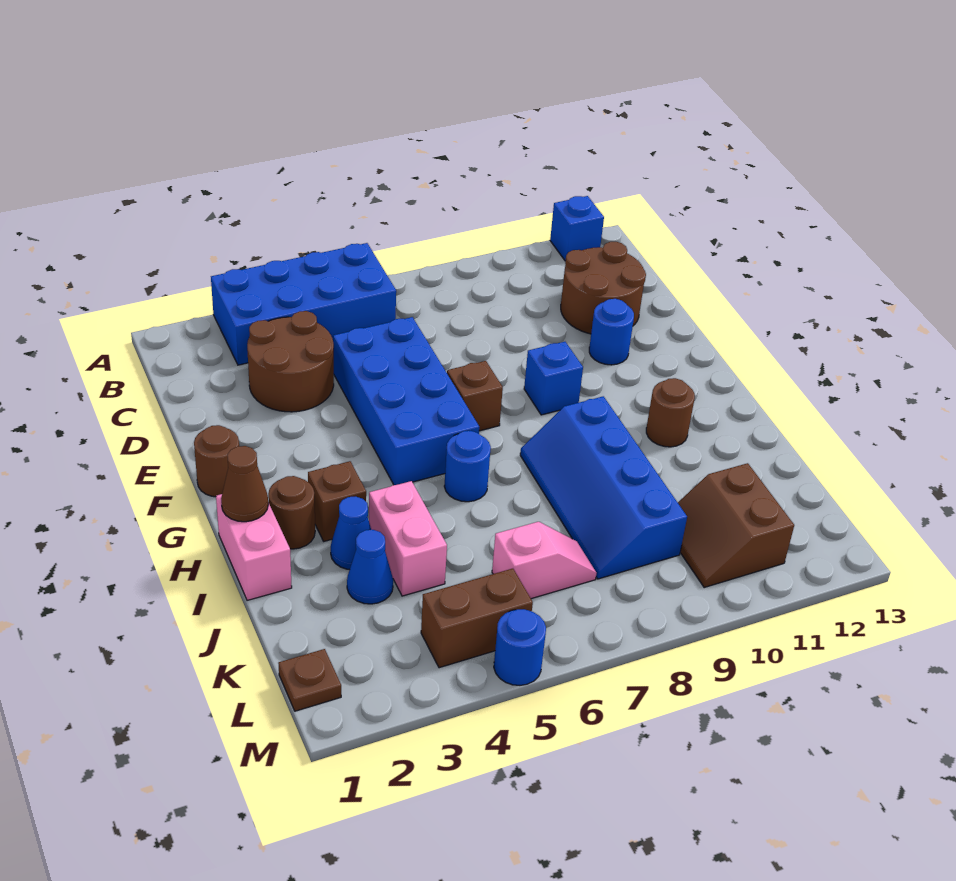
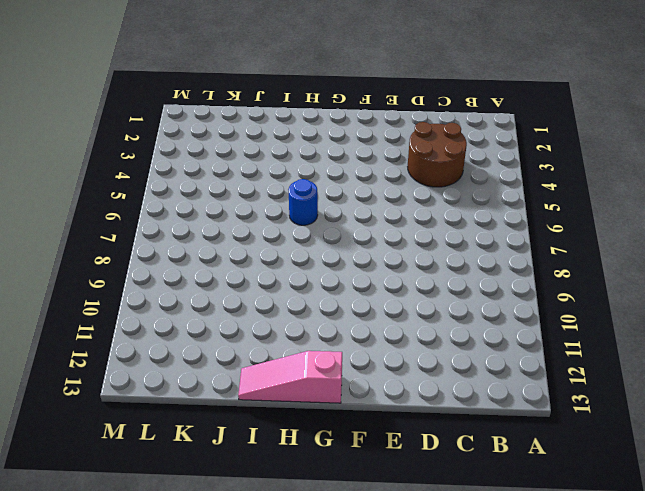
pink slope G13:I13 level 1 top G -> none
none -> blue brick A3:B6 level 1
none -> blue brick A12 level 1
none -> brown round brick C11:D12 level 1

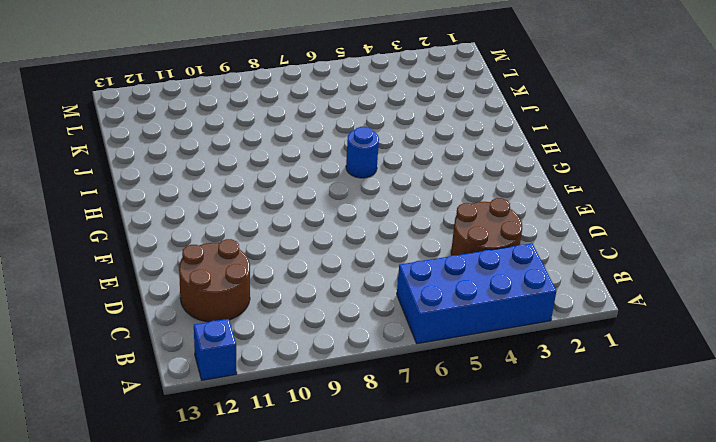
none -> blue brick D5:G6 level 1
none -> blue round brick E11 level 1
none -> brown round brick F1 level 1

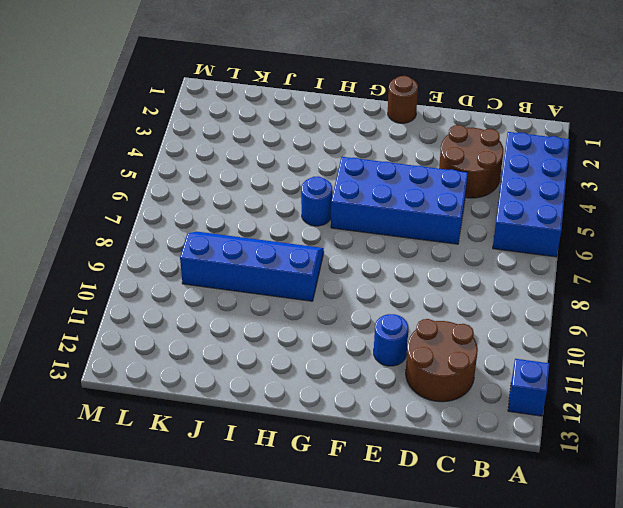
none -> brown brick F7 level 1
none -> blue brick F9 level 1
none -> pink brick H1:I1 level 1

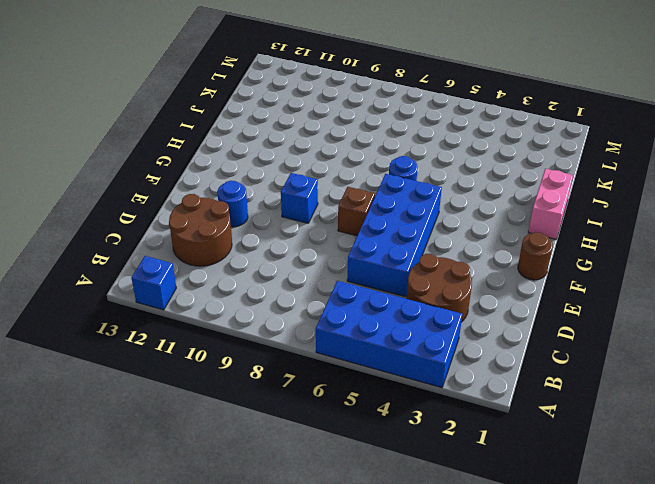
none -> brown round brick H2 level 1
none -> brown brick H3 level 1
none -> blue slope H8:K9 level 1 top 9

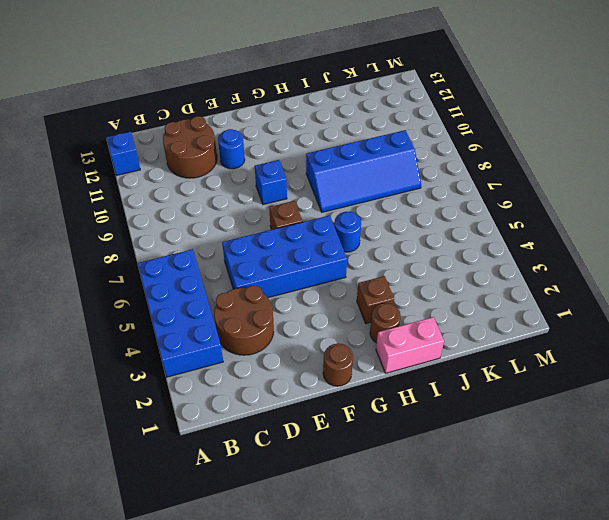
none -> brown round brick H11 level 1
none -> blue cone I3 level 1
none -> pink brick I4:J4 level 1

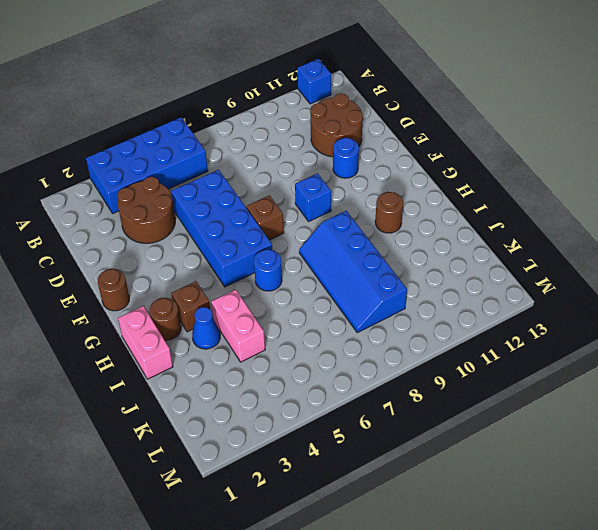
none -> blue cone J3 level 1
none -> pink slope K6:K7 level 1 top 6
none -> brown slope K10:L11 level 1 top 11

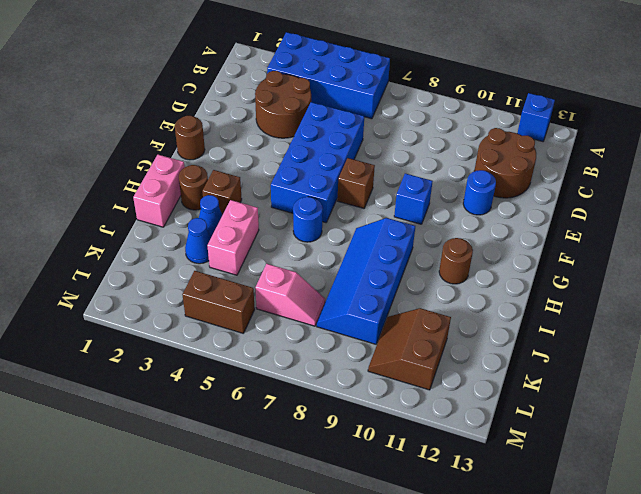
none -> brown plate L1 level 1
none -> blue round brick M5 level 1
none -> brown cone H1 level 2

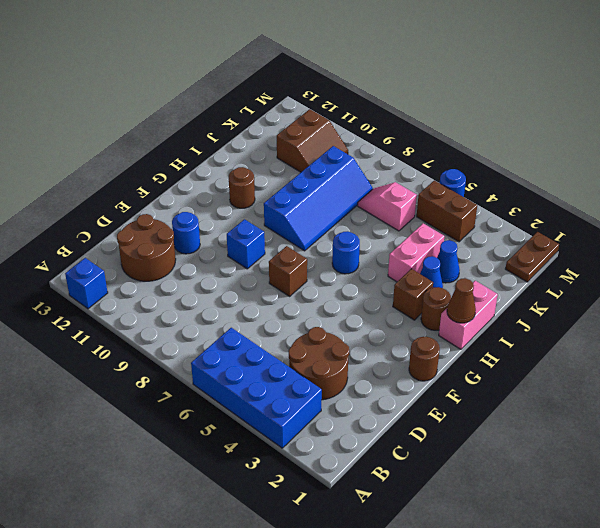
brown plate L1:M1 level 1 -> brown plate L1 level 1
none -> blue brick D5:G6 level 1

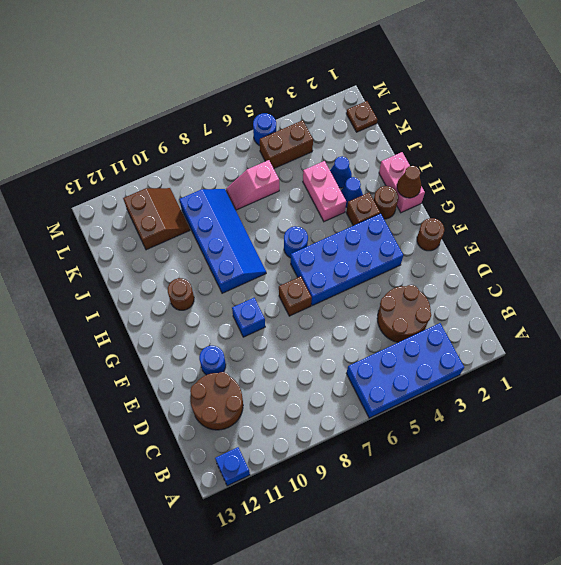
blue brick F3:G6 level 1 -> blue brick D5:G6 level 1

